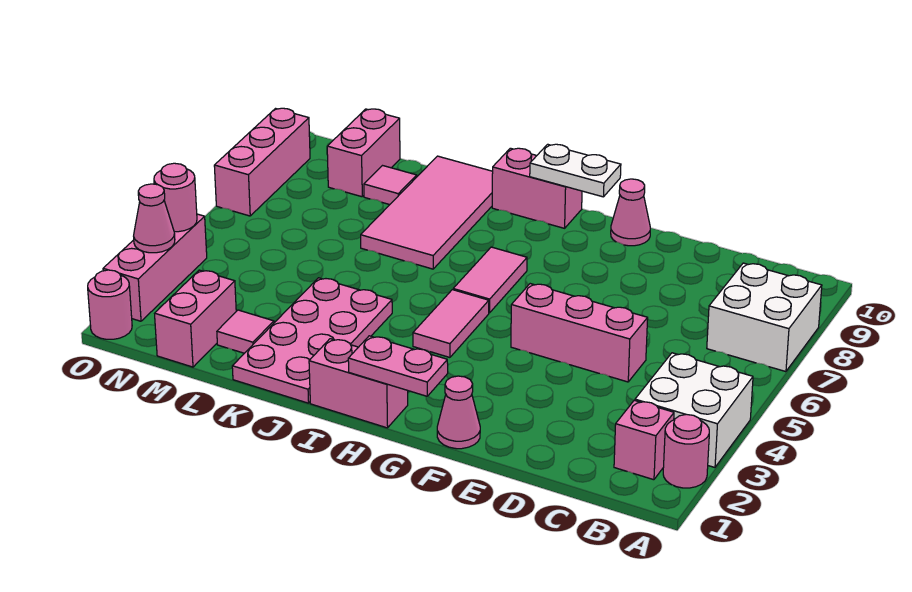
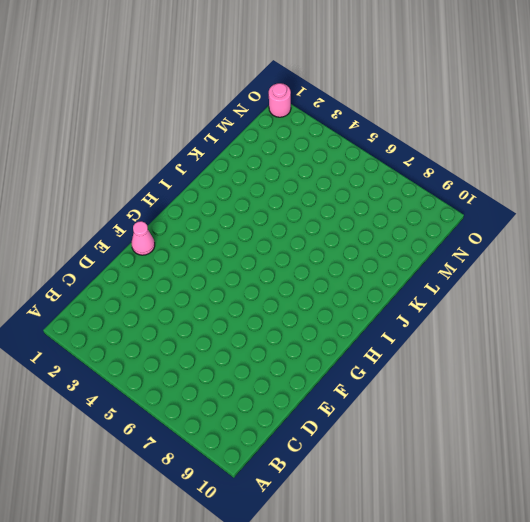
none -> pink round brick A2 level 1
none -> white brick A3:B4 level 1
none -> white brick A7:B8 level 1

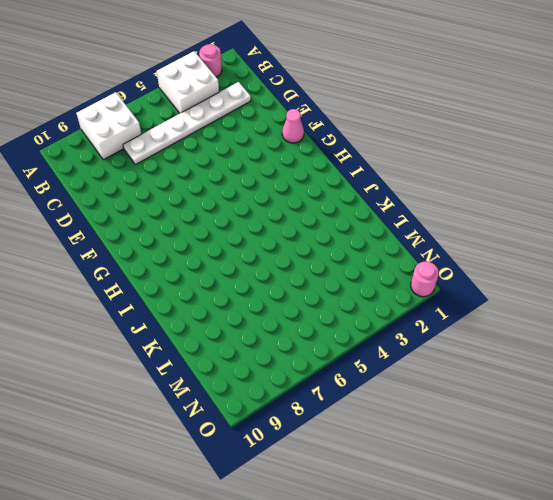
white plate C2:C7 level 1 -> none
none -> pink brick B2 level 1
none -> pink brick D5:F5 level 1
none -> pink cone F10 level 1

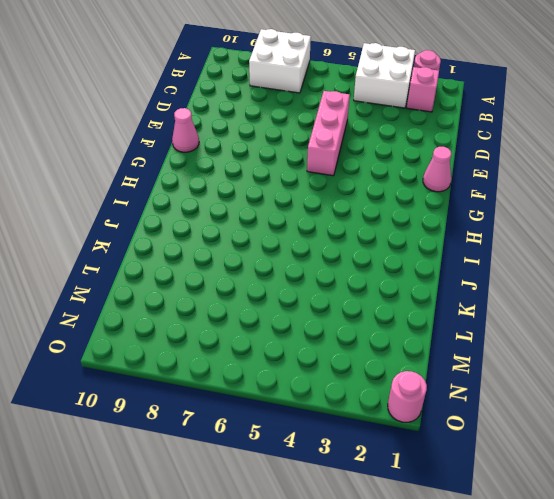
none -> pink brick H1:I1 level 1
none -> pink tile H4:H5 level 1
none -> pink tile H6:H7 level 1

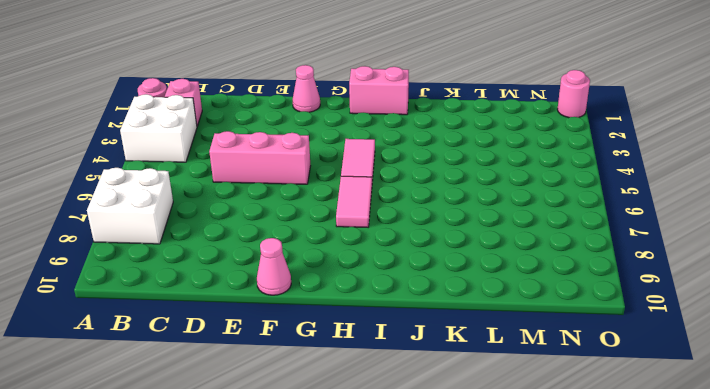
none -> pink brick H10:I10 level 1
none -> pink plate J1:K4 level 1
none -> pink tile J7:K10 level 1

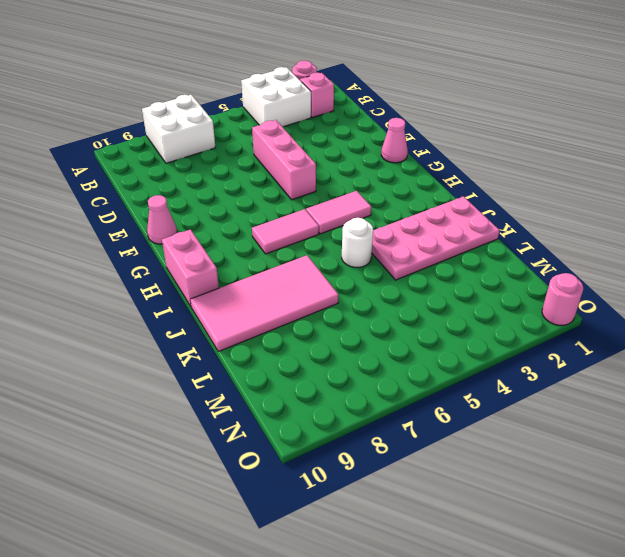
white round brick J5 level 1 -> none
none -> pink brick H1:I1 level 1
none -> pink tile L2 level 1
none -> pink tile L9 level 1

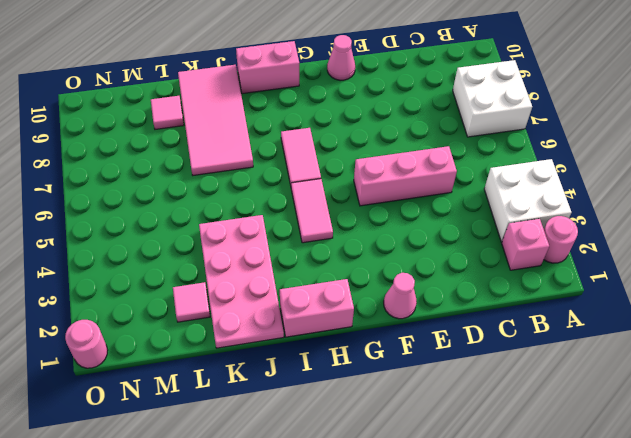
none -> pink brick M1:M2 level 1
none -> pink brick M9:M10 level 1
none -> pink brick O2:O4 level 1

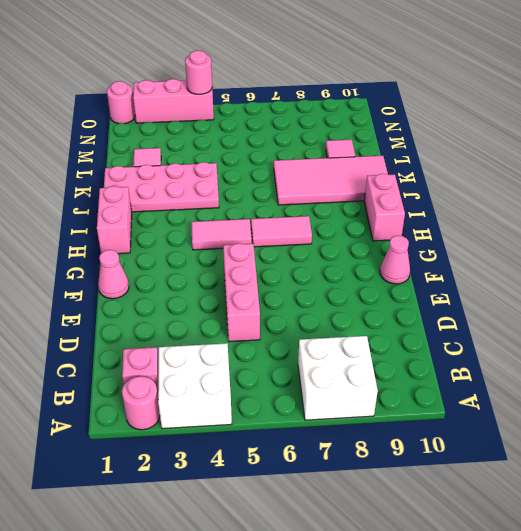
none -> pink brick M1:M2 level 1
none -> pink brick M9:M10 level 1
none -> pink brick O7:O9 level 1

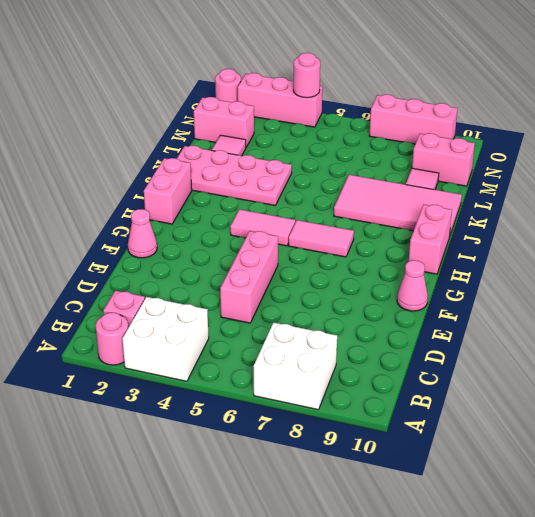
none -> pink plate G1:H1 level 2
none -> white plate G10:H10 level 2
none -> pink cone O3 level 2

